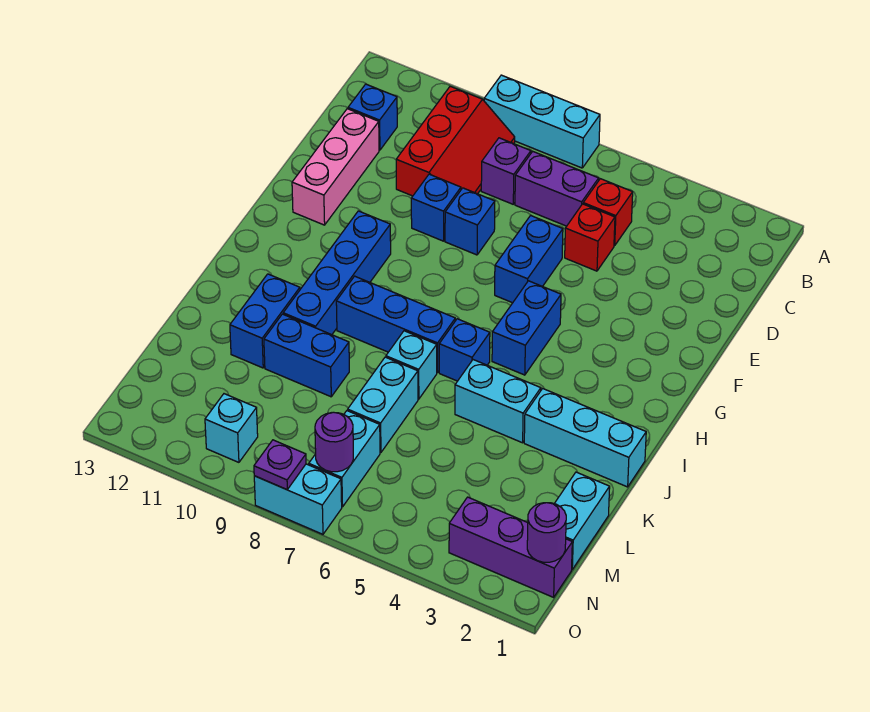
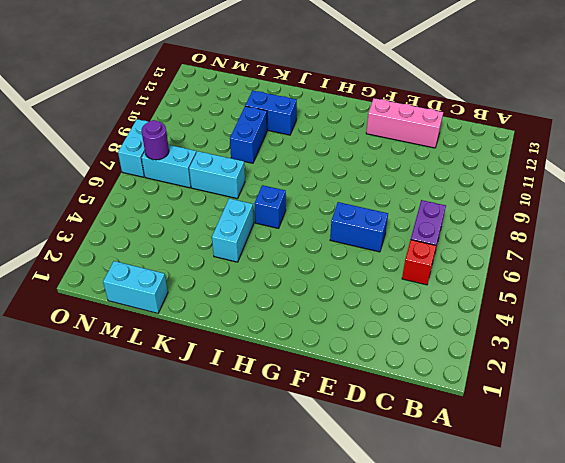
none -> cyan brick A7:A9 level 1
none -> red slope B9:D10 level 1 top 10
none -> purple brick C8 level 1

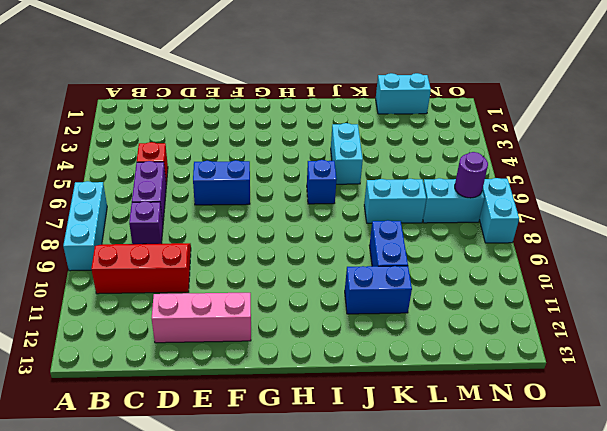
none -> blue brick C12 level 1
none -> red brick D5 level 1
none -> blue brick E8 level 1

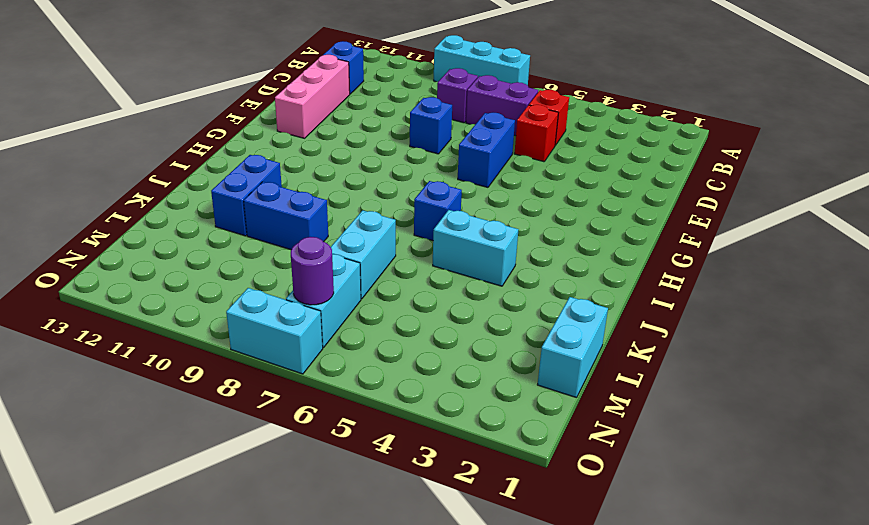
none -> red slope B9:D10 level 1 top 10
none -> blue brick E9 level 1
none -> blue brick G5:H5 level 1

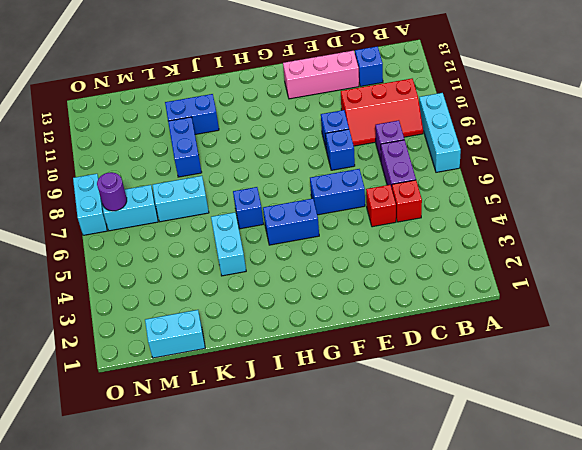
none -> blue brick G10:J10 level 1
none -> blue brick I7:I9 level 1
none -> cyan brick J1:J3 level 1

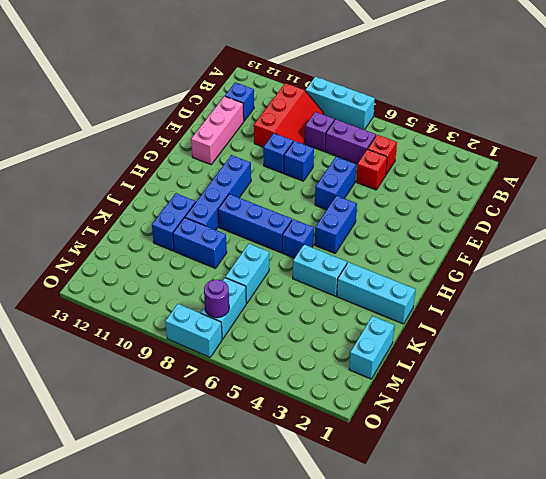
none -> cyan brick J7 level 1
none -> purple brick N1:N3 level 1
none -> cyan brick N10 level 1

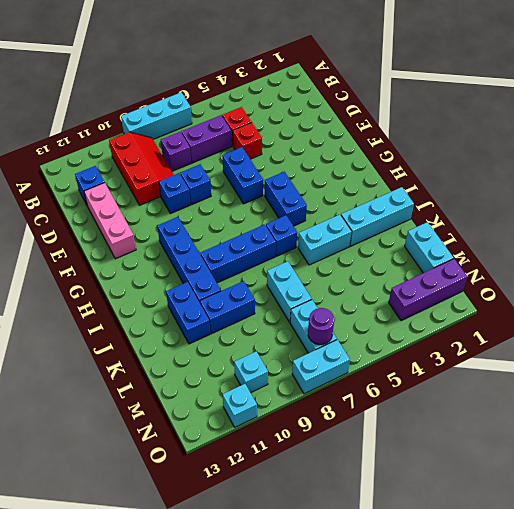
cyan brick O11 level 1 -> cyan brick J7 level 1
none -> purple round brick N1 level 2
none -> purple plate O8 level 2

